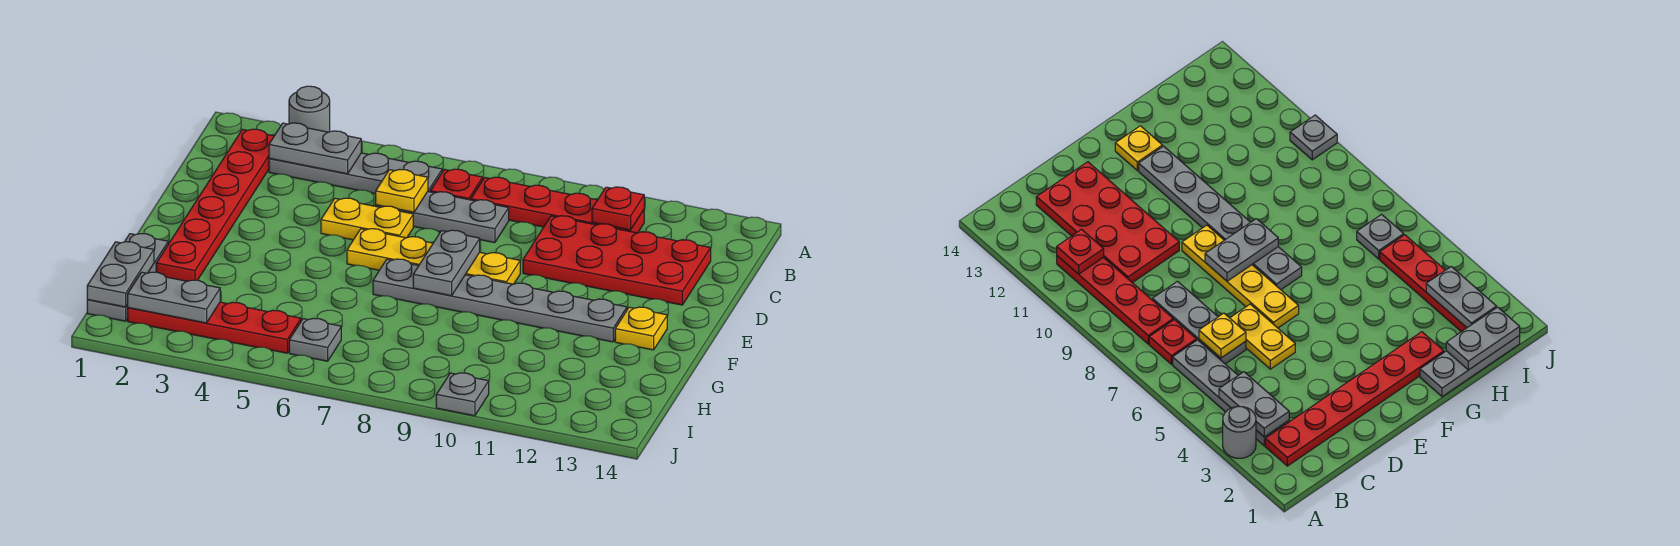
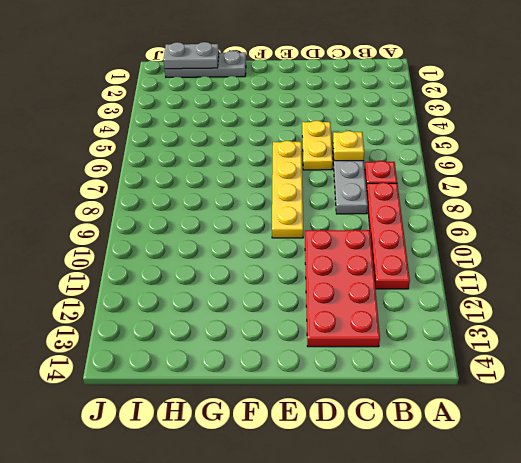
none -> grey round brick A3 level 1
none -> red plate B2:G2 level 1
none -> grey plate B3:B6 level 1

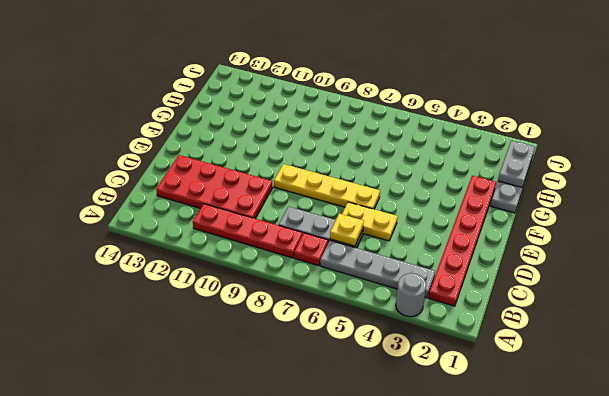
none -> grey plate F7:F12 level 1
none -> yellow plate F13 level 1
none -> red plate I2:I5 level 1

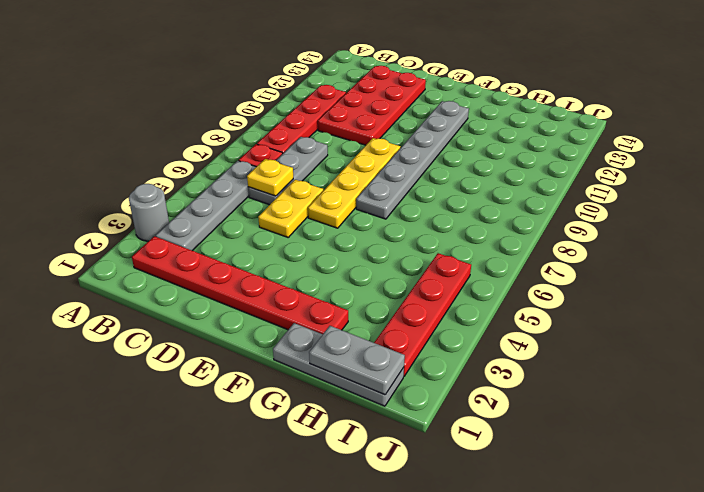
none -> yellow plate F13 level 1
none -> grey plate I6 level 1
none -> grey plate J10 level 1

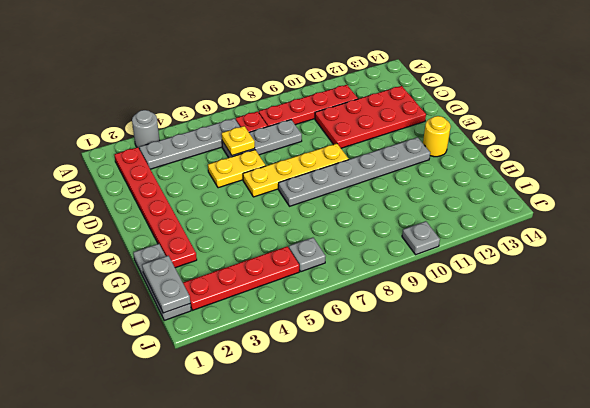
yellow round brick F13 level 1 -> yellow plate F13 level 1
none -> grey plate B3:B4 level 2
none -> red plate B11 level 2
none -> grey plate E8:F8 level 2

